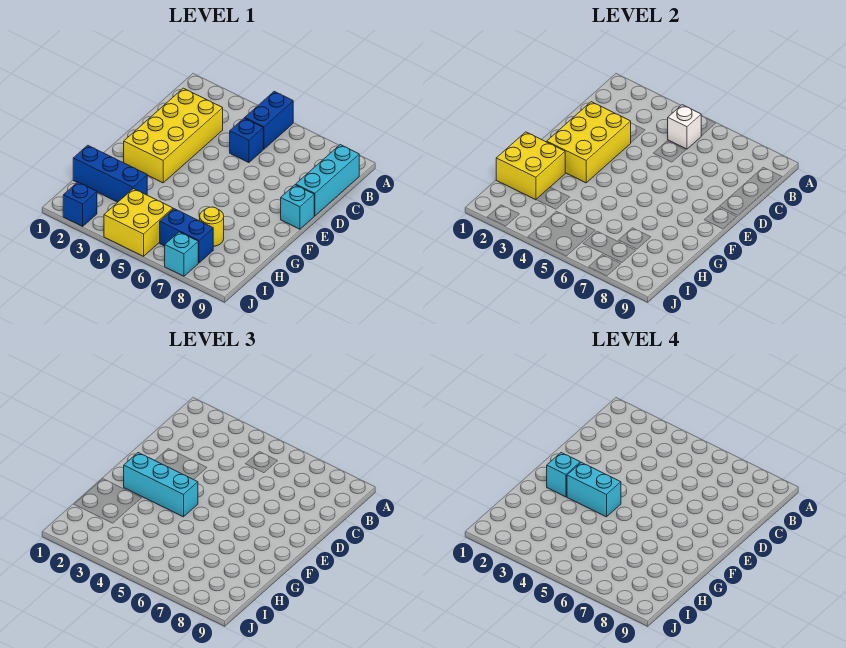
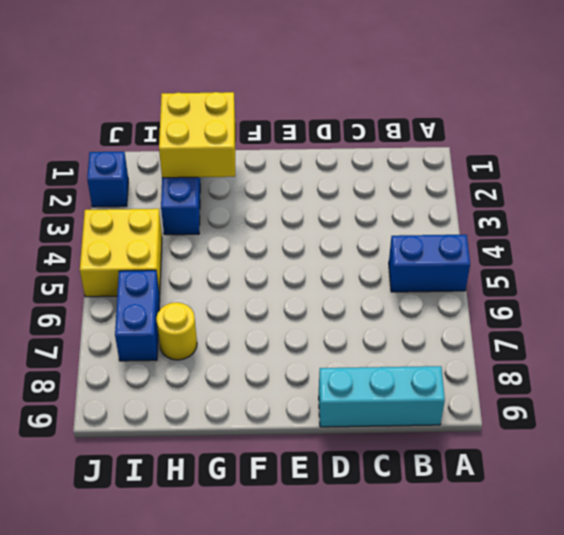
none -> yellow brick C2:F3 level 1
none -> blue brick C5 level 1
none -> cyan brick E9 level 1

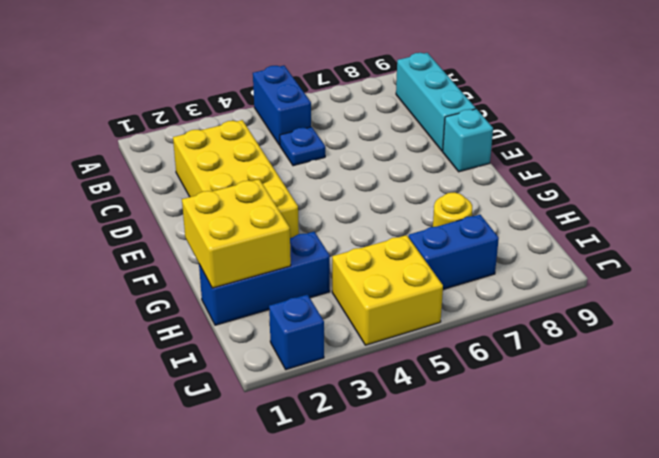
blue plate C5 level 1 -> blue brick C5 level 1
none -> cyan brick J7 level 1
none -> white brick B5 level 2
none -> yellow brick D2:F3 level 2

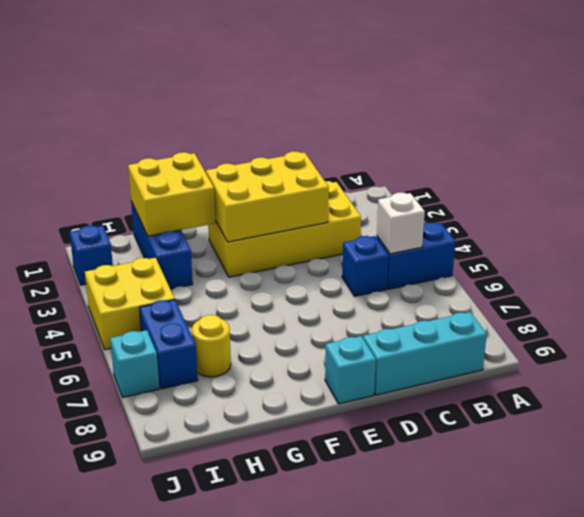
none -> cyan brick F2:F4 level 3
none -> cyan brick F2 level 4
none -> cyan brick F3:F4 level 4

